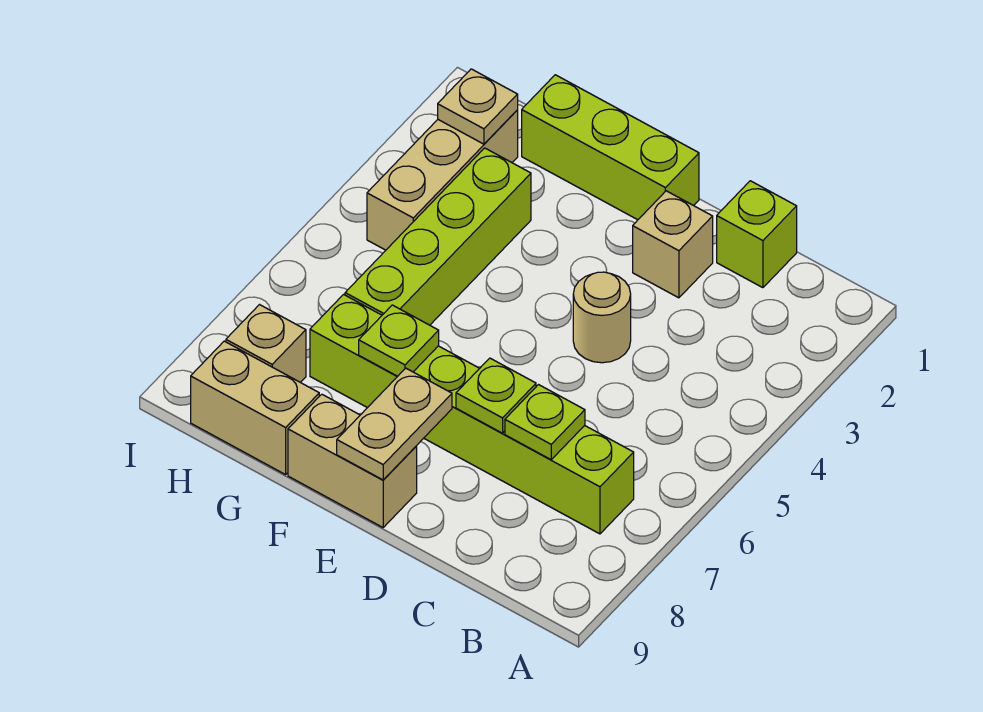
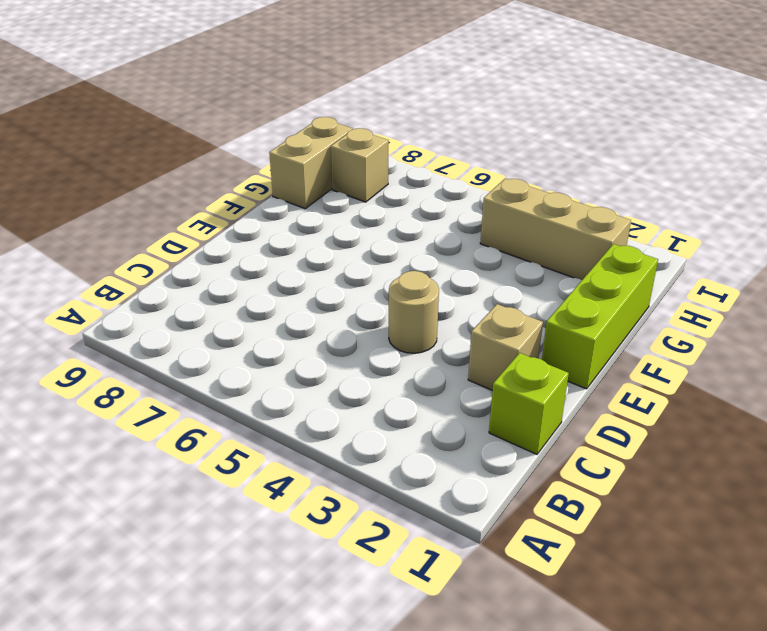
none -> lime brick B7:G7 level 1
none -> tan brick E9:F9 level 1
none -> lime brick G3:G6 level 1

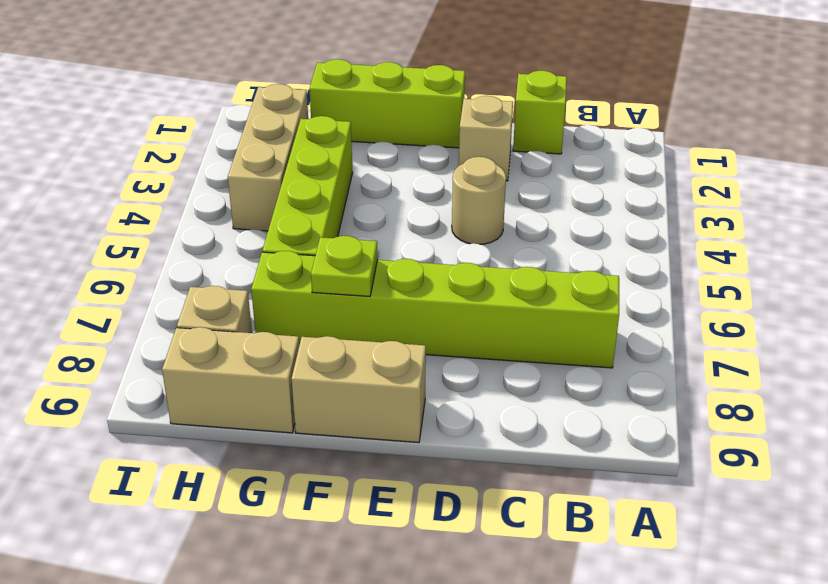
none -> lime plate C7 level 2
none -> lime plate D7 level 2
none -> tan plate E8:E9 level 2

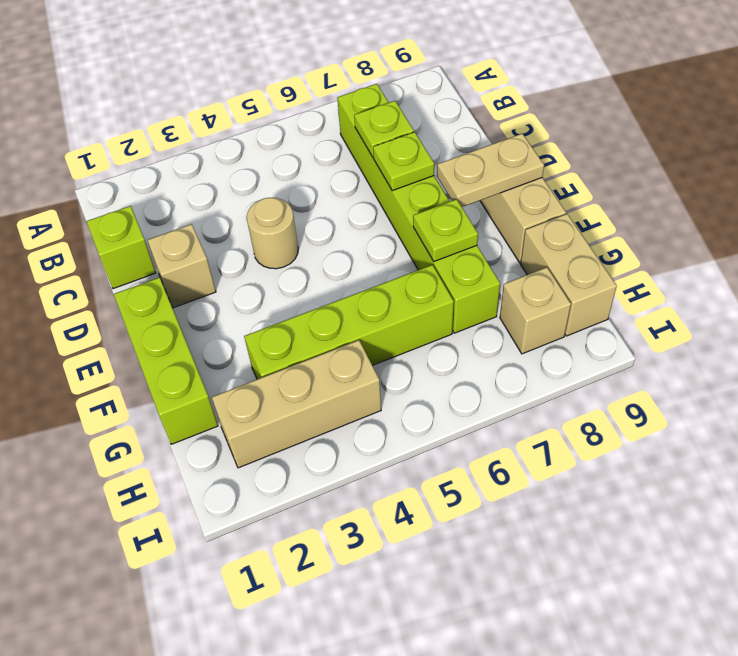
none -> tan plate H2 level 2

